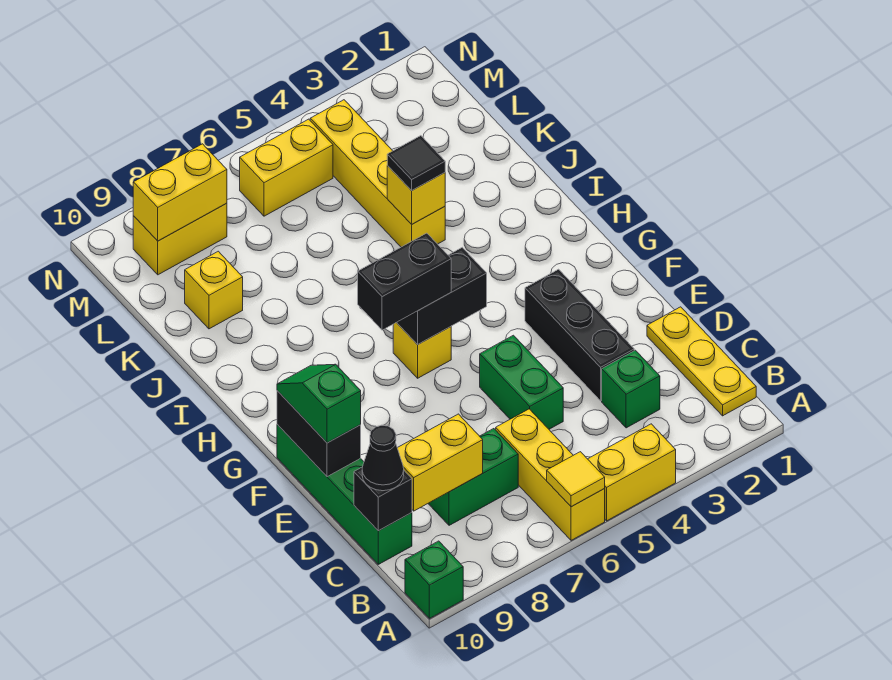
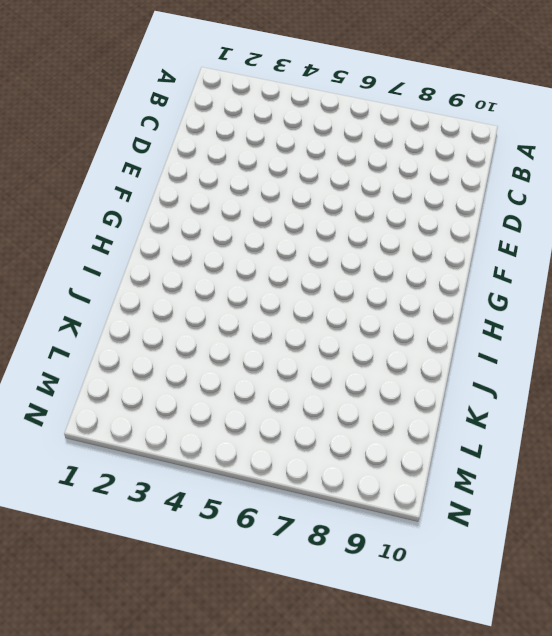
none -> yellow brick A4:A5 level 1
none -> yellow brick A6:C6 level 1
none -> green brick A10 level 1

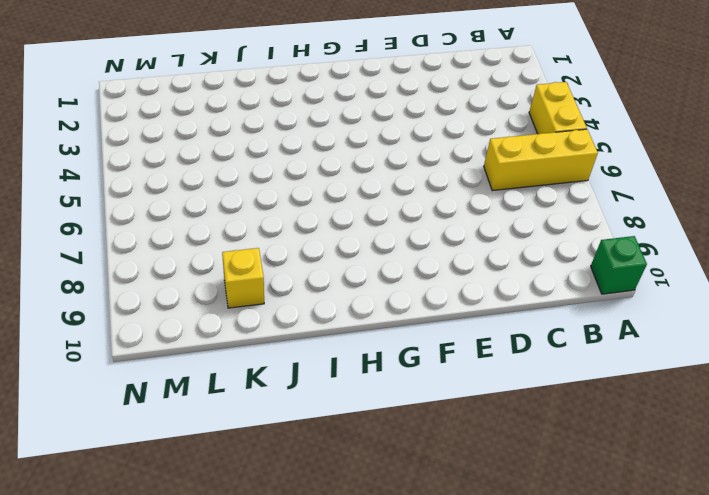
none -> yellow plate B1:D1 level 1
none -> green brick C3 level 1
none -> green brick C7:C8 level 1

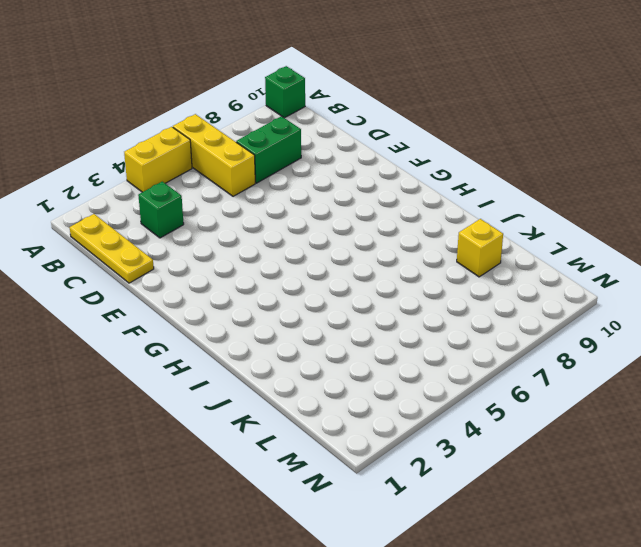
none -> green brick C10:F10 level 1
none -> black brick D3:F3 level 1
none -> green brick D5:E5 level 1

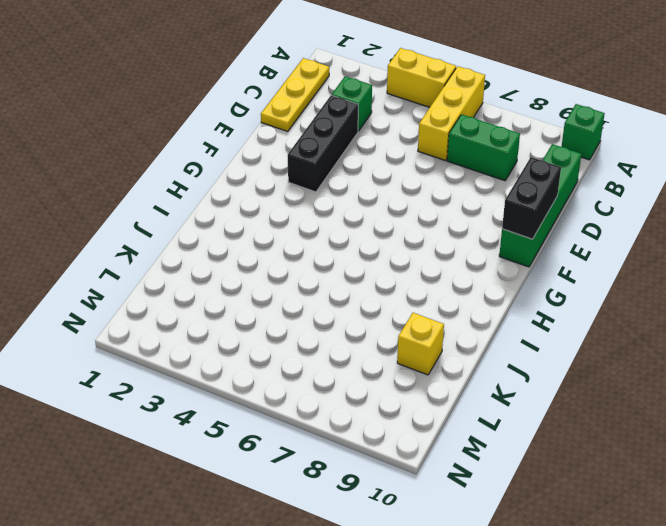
none -> green brick D5:E5 level 1
none -> yellow brick G6 level 1
none -> yellow brick J4:M4 level 1

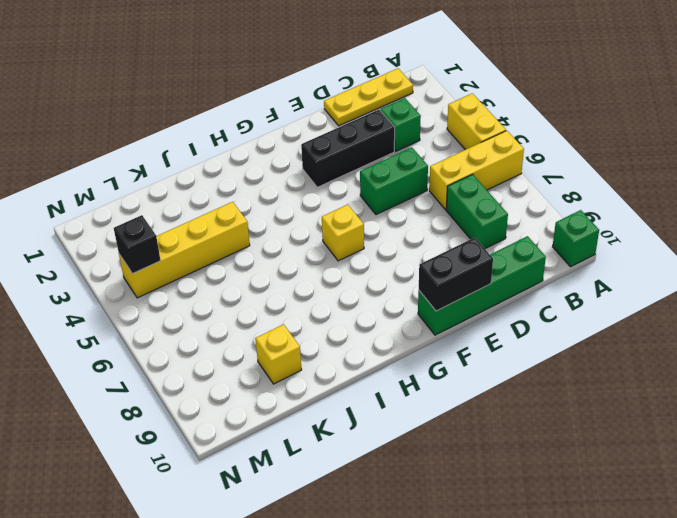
black brick M4 level 2 -> black brick C10 level 2
none -> yellow brick M5:M6 level 1
none -> yellow brick M8:M9 level 1
none -> yellow tile A6 level 2

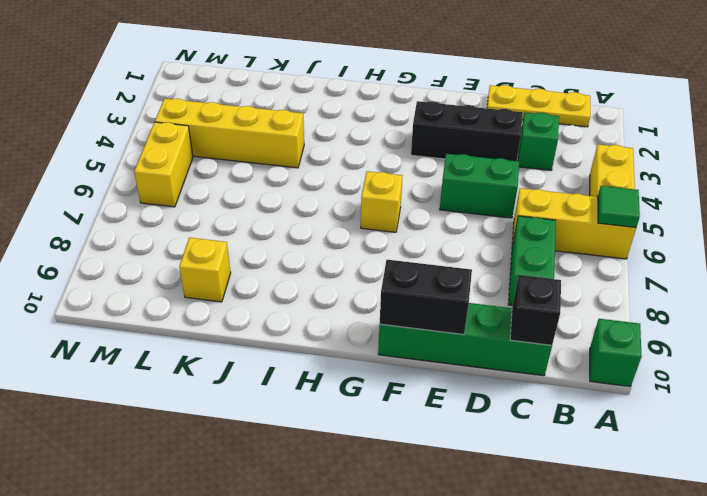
green tile A6 level 2 -> yellow tile A6 level 2
none -> yellow brick M8:M9 level 1
none -> yellow brick C8:C9 level 2
none -> black brick G5:G6 level 2

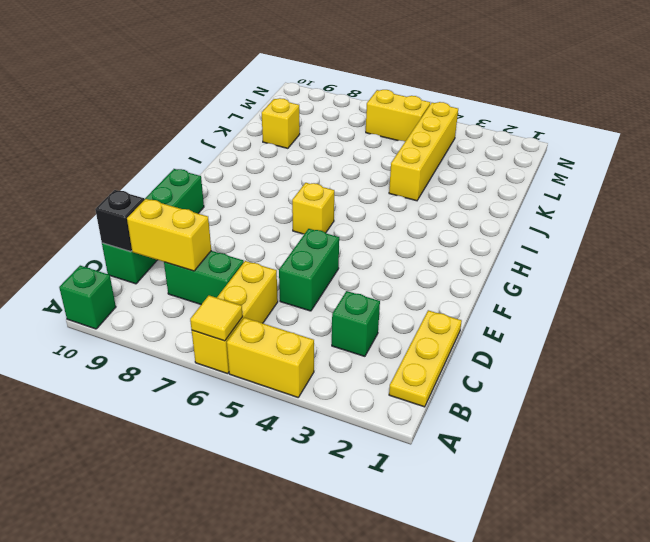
none -> black brick D3:F3 level 1
none -> yellow brick M8:M9 level 1
none -> black brick E10:F10 level 2

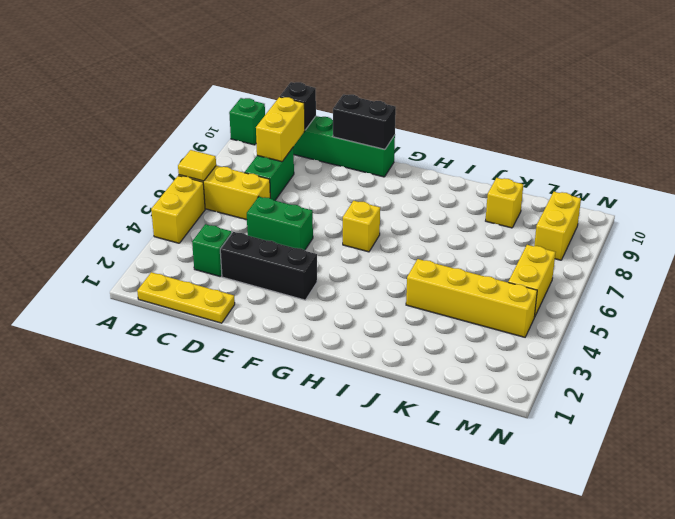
none -> black brick G5:G6 level 2
none -> yellow brick J4 level 2
none -> yellow brick M8:M9 level 2

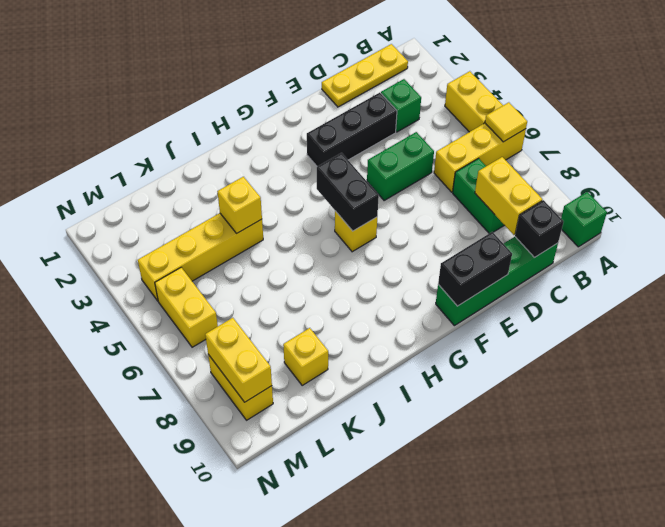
none -> black cone C10 level 3
none -> green slope E10:F10 level 3 top E
none -> black brick G6:G7 level 3

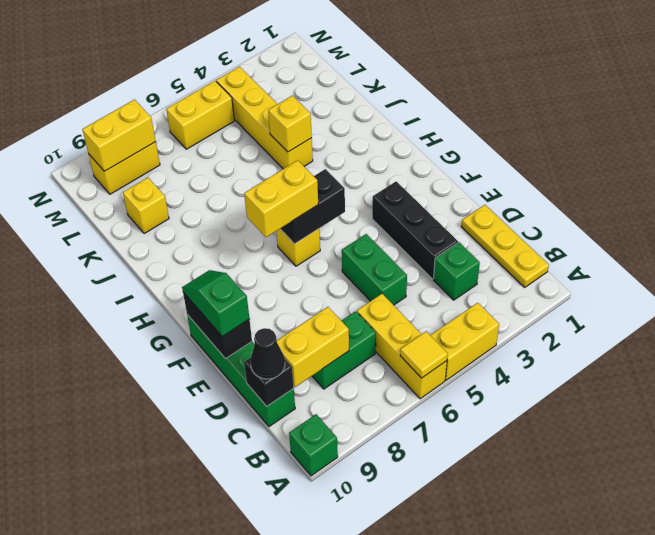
yellow brick G6:G7 level 3 -> black brick G6:G7 level 3
none -> black tile J4 level 3

